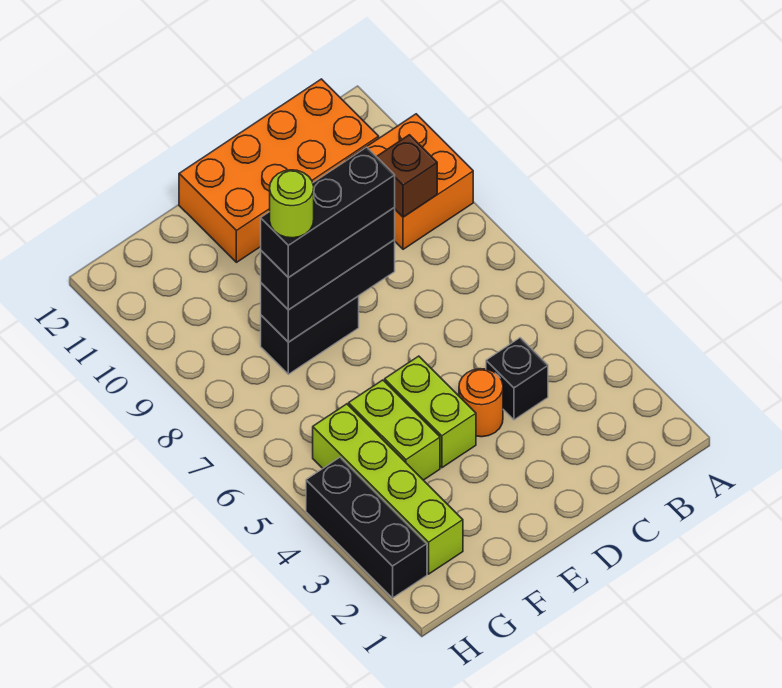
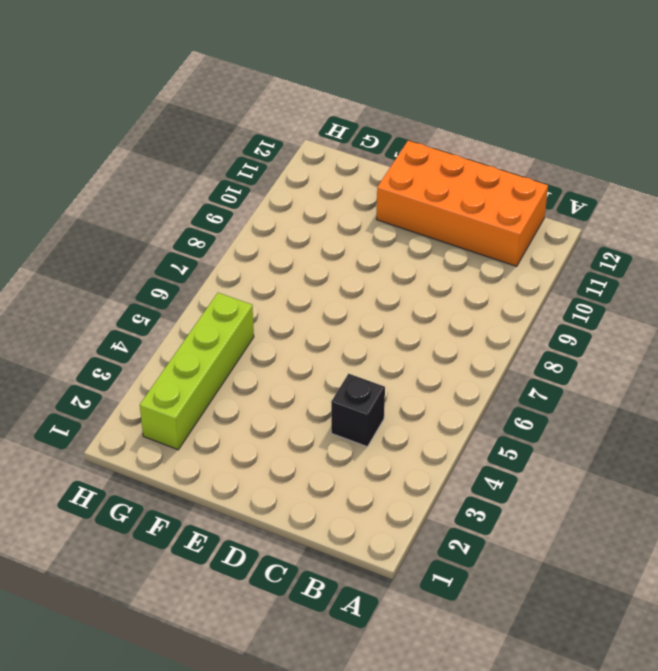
none -> orange brick A9:B10 level 1
none -> orange round brick D4 level 1
none -> lime brick E4:E5 level 1

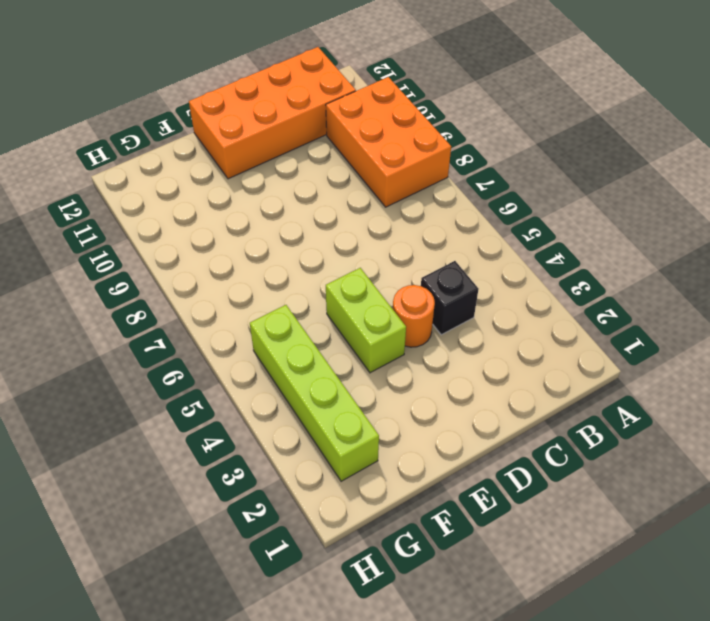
orange brick A8:B10 level 1 -> orange brick A9:B10 level 1
none -> black brick E8:F8 level 1
none -> lime brick F4:F5 level 1
none -> black brick H2:H4 level 1

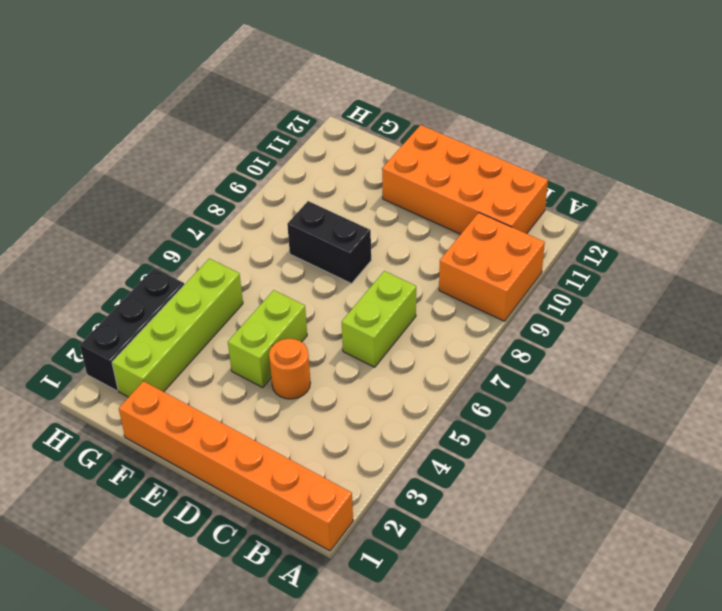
orange brick A1:F1 level 1 -> none
lime brick C6:C7 level 1 -> lime brick F4:F5 level 1
none -> black brick C4 level 1
none -> brown brick B9 level 2
none -> black brick D8:F8 level 2

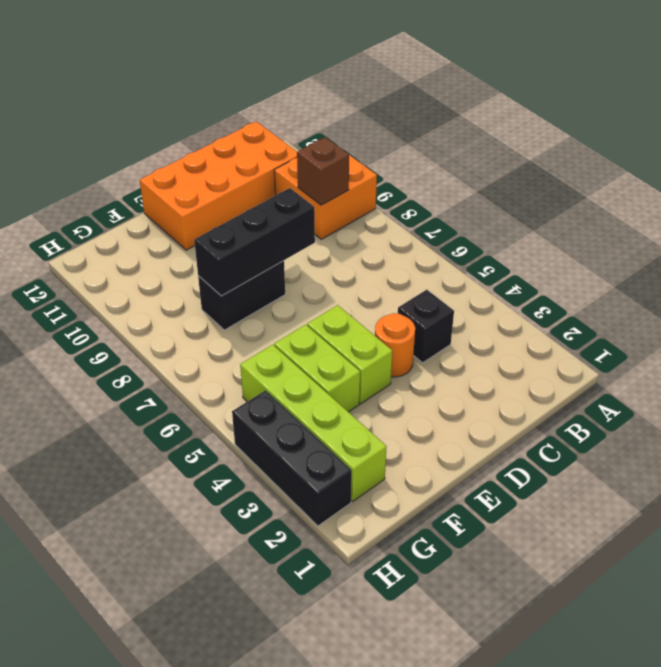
none -> black brick D8:F8 level 3
none -> black brick D8:F8 level 4
none -> lime round brick F8 level 5

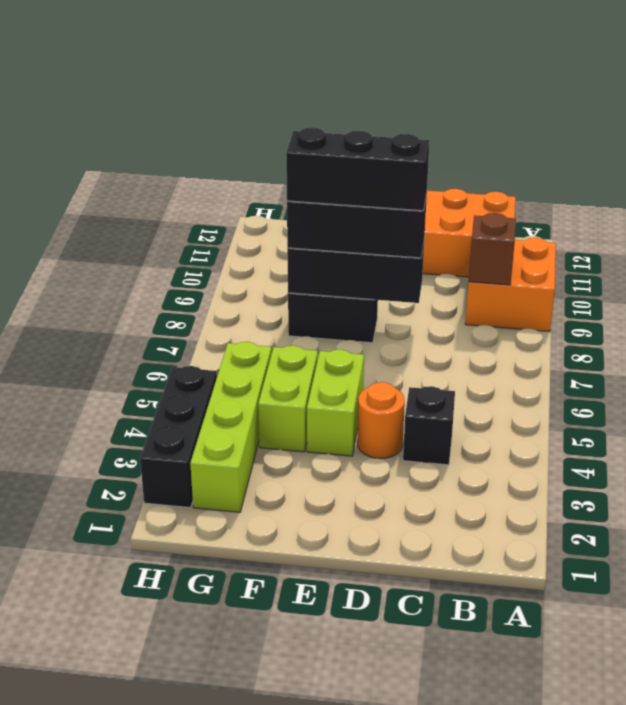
none -> lime round brick F8 level 5

